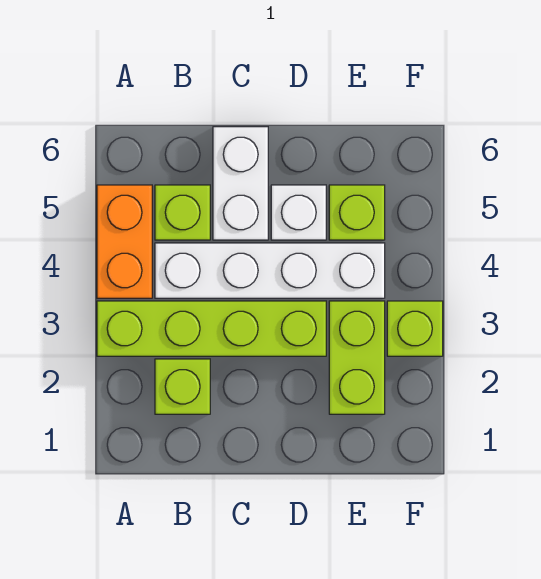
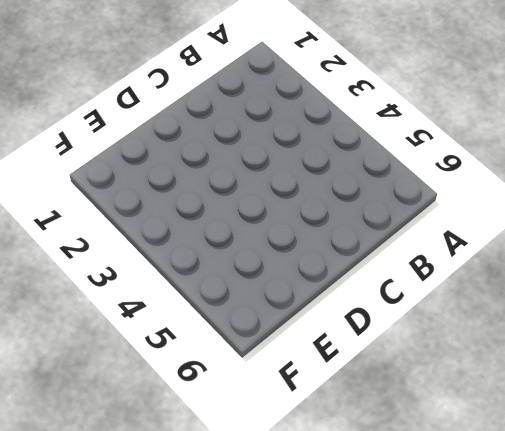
none -> lime brick A3:D3 level 1
none -> orange brick A4:A5 level 1

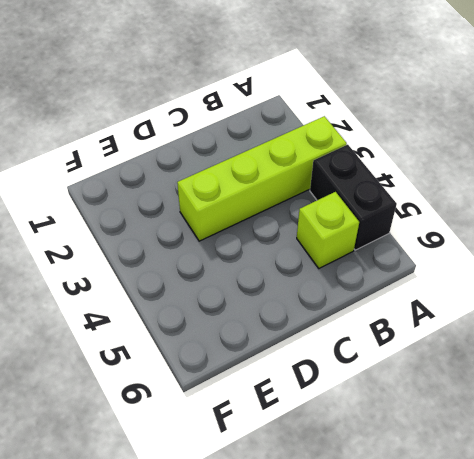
black brick A4:A5 level 1 -> orange brick A4:A5 level 1
none -> lime brick B2 level 1
none -> white brick B4:E4 level 1

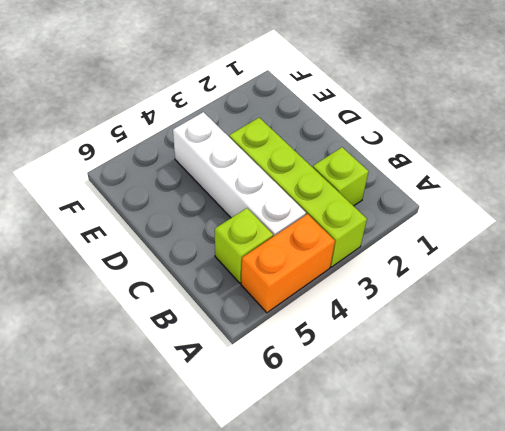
none -> white brick C5:C6 level 1
none -> white brick D5 level 1

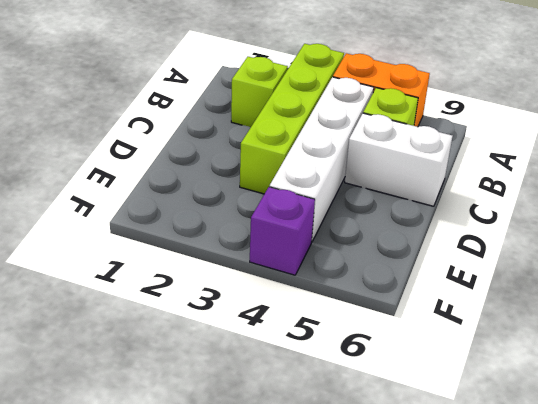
purple brick F4 level 1 -> none
none -> white brick D5 level 1
none -> lime brick E2:E3 level 1

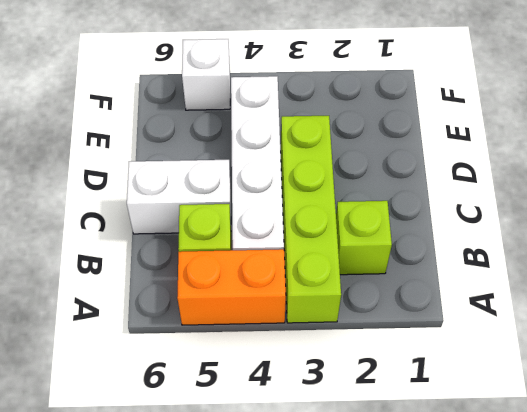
white brick F5 level 1 -> white brick D5 level 1
none -> lime brick E2:E3 level 1
none -> lime brick E5 level 1

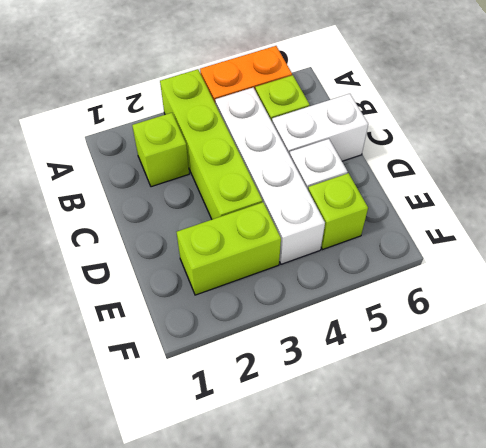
none -> lime brick F3 level 1

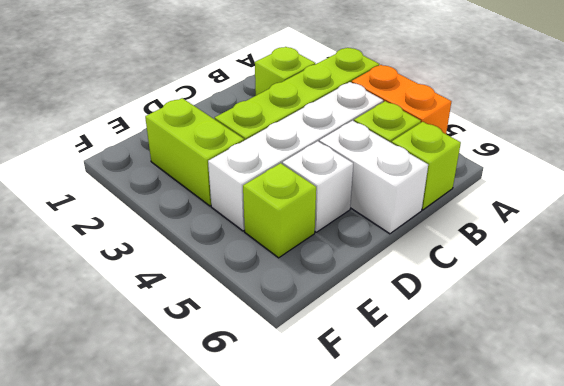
lime brick B6 level 1 -> lime brick F3 level 1

